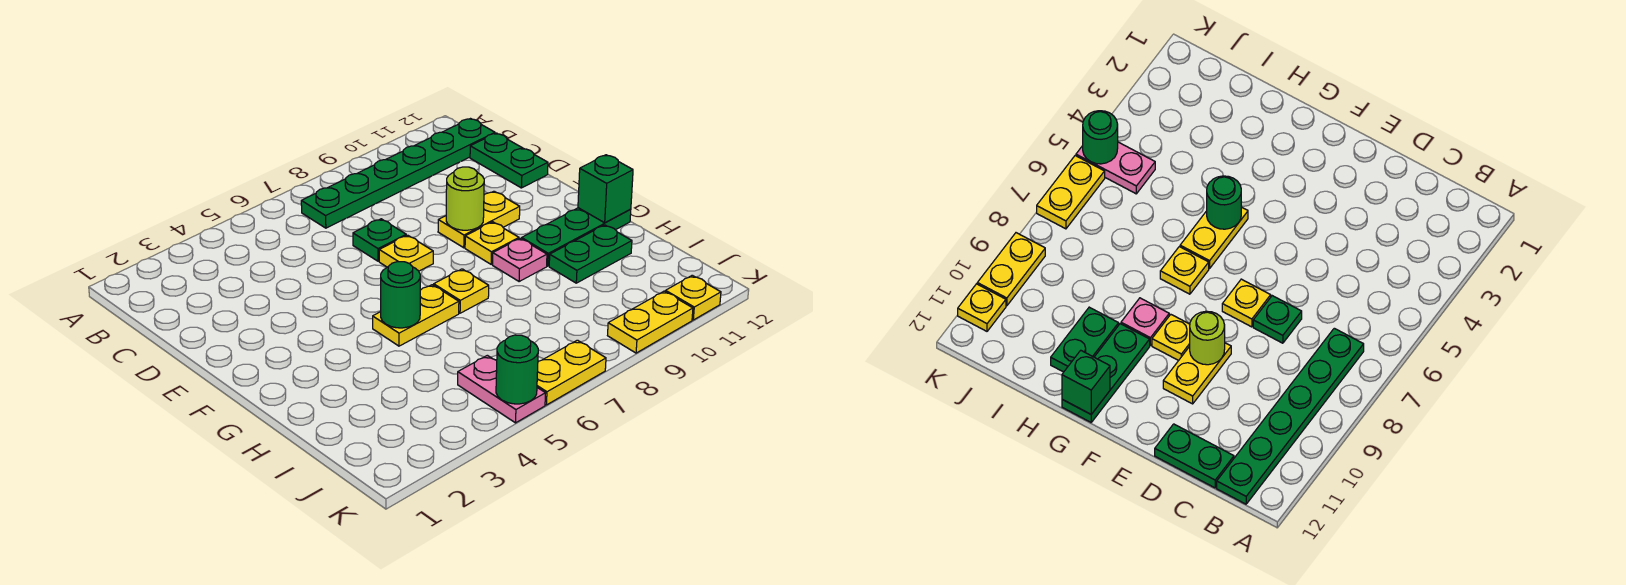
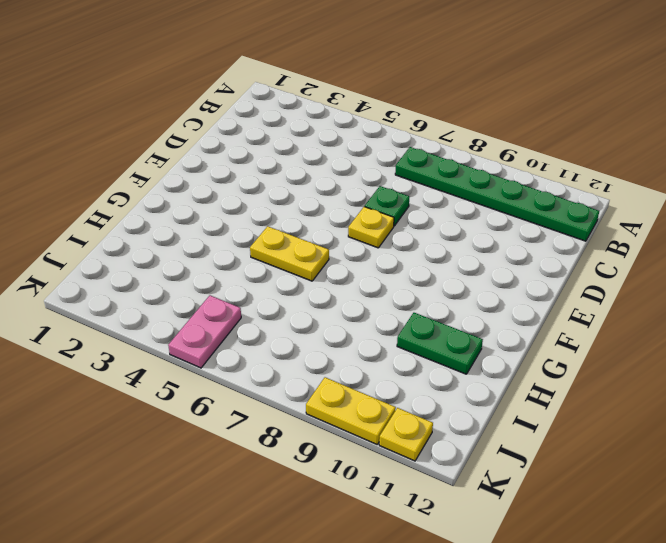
none -> green plate C12:D12 level 1
none -> yellow plate E9:E10 level 1
none -> yellow plate F9 level 1

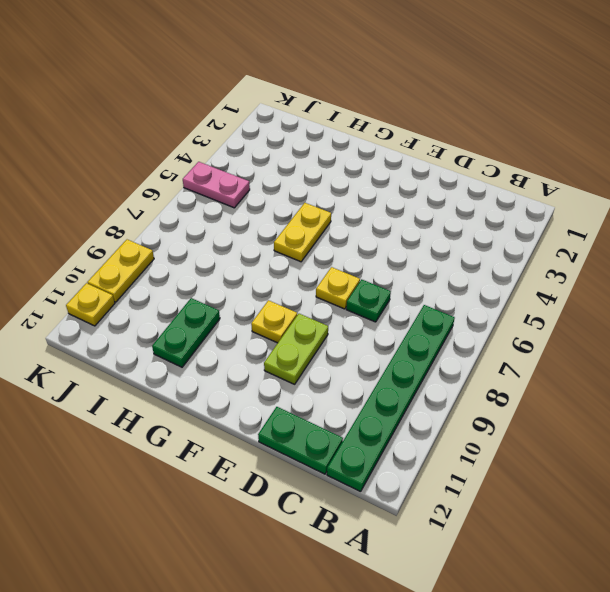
lime plate E9:E10 level 1 -> yellow plate E9:E10 level 1
none -> yellow plate G7 level 1
none -> pink plate G9 level 1
none -> green plate G10:G12 level 1

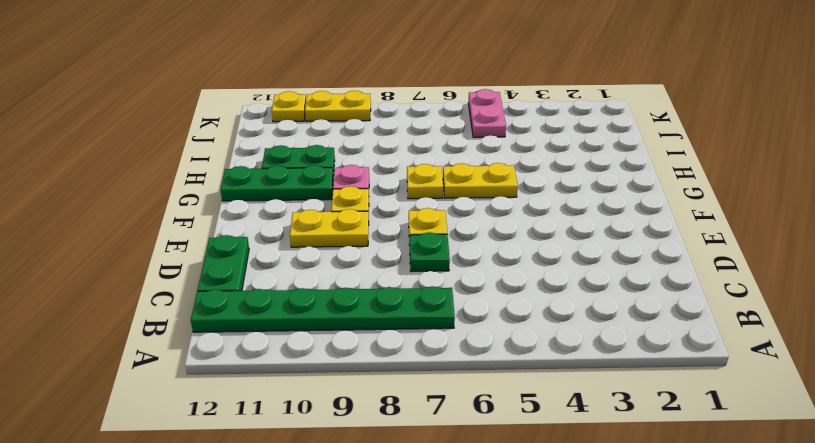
none -> yellow plate K6:K7 level 1
none -> lime round brick E9 level 2
none -> green round brick G5 level 2

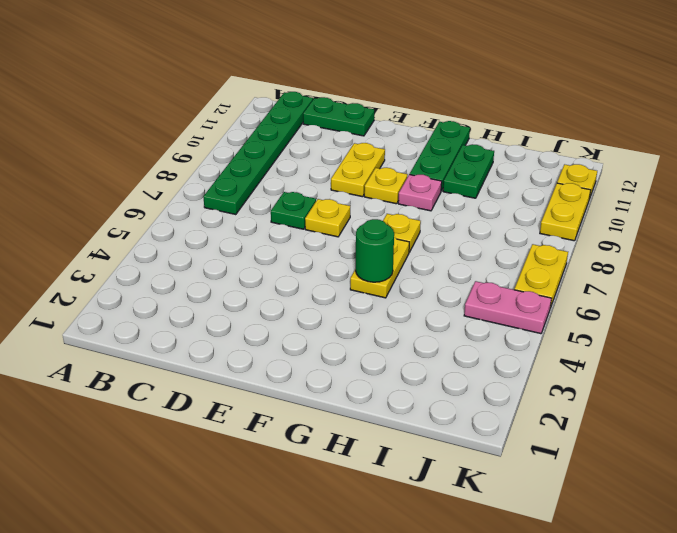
none -> lime round brick E9 level 2
none -> green brick G12 level 2
none -> green round brick K5 level 2

